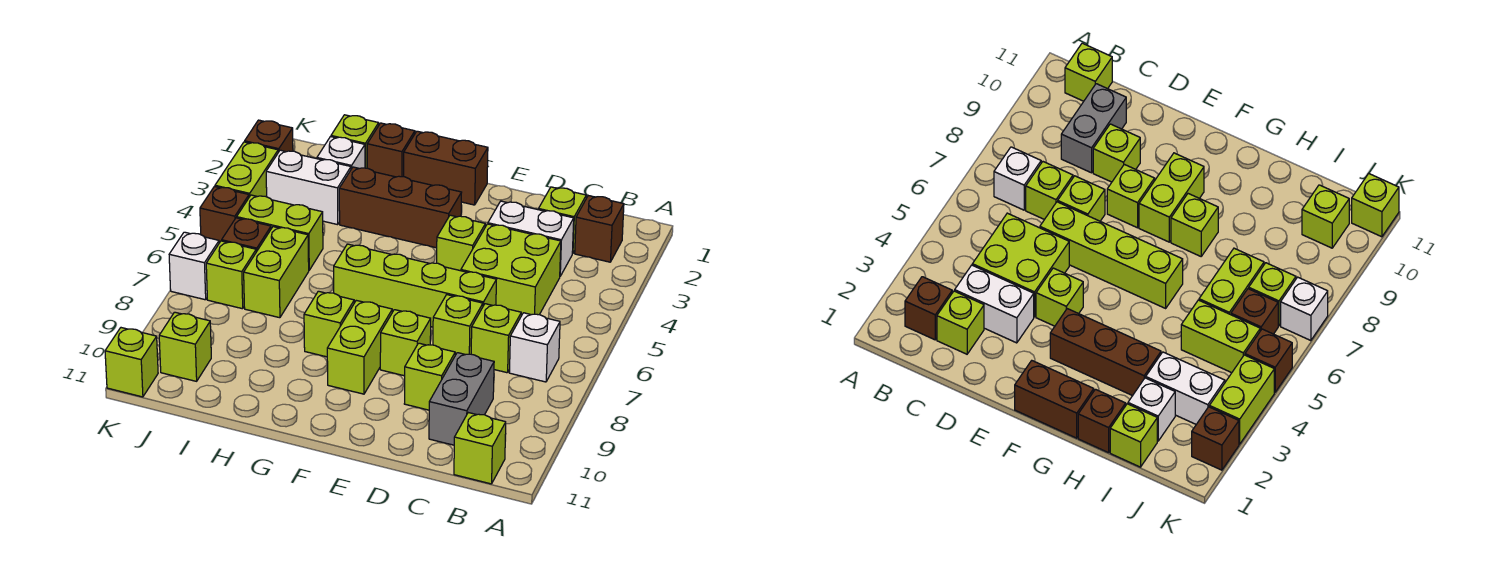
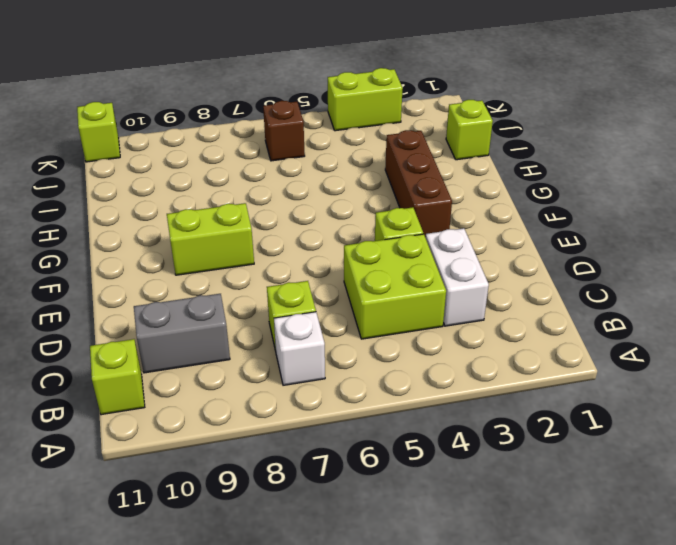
none -> brown brick B2 level 1
none -> lime brick C2 level 1
none -> lime brick D6:G6 level 1
none -> lime brick D7 level 1

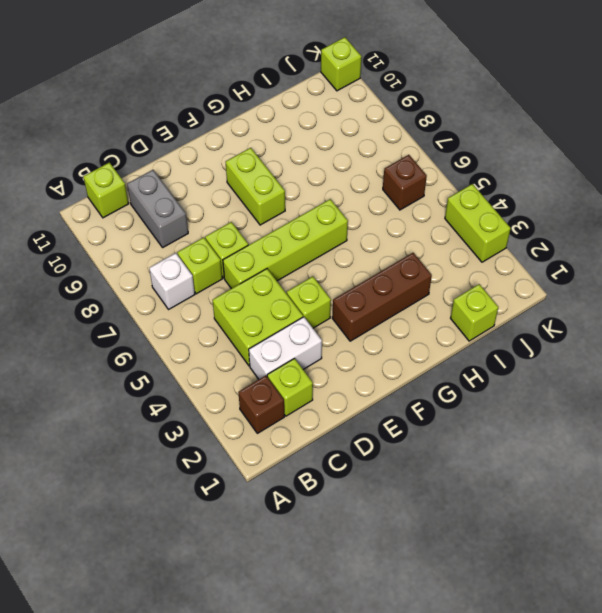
none -> lime brick D9 level 1
none -> lime brick E8 level 1
none -> brown brick F1:G1 level 1
none -> lime brick G8 level 1

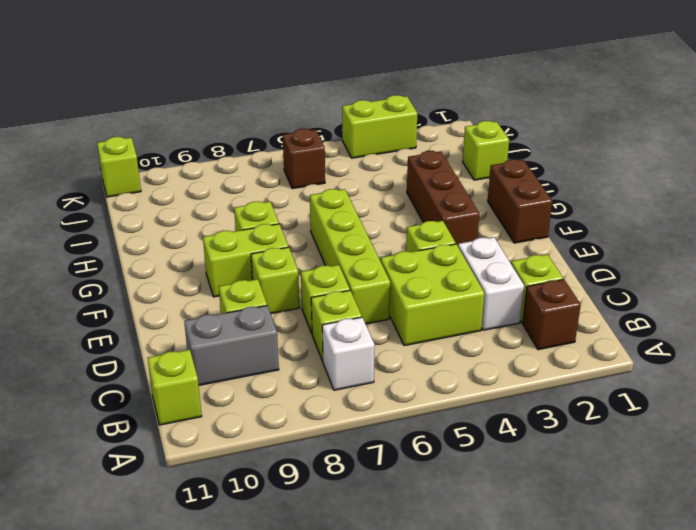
none -> brown brick H1 level 1
none -> white brick I2 level 1
none -> white brick I3:J3 level 1
none -> lime brick I5:J5 level 1

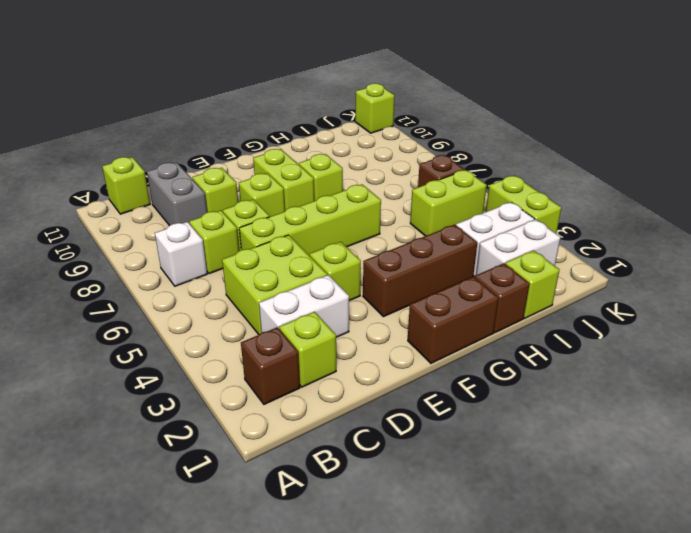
white brick I2:J2 level 1 -> white brick I2 level 1
none -> lime brick I6:I7 level 1
none -> lime brick J7 level 1
none -> lime brick J10 level 1
none -> brown brick K2 level 1

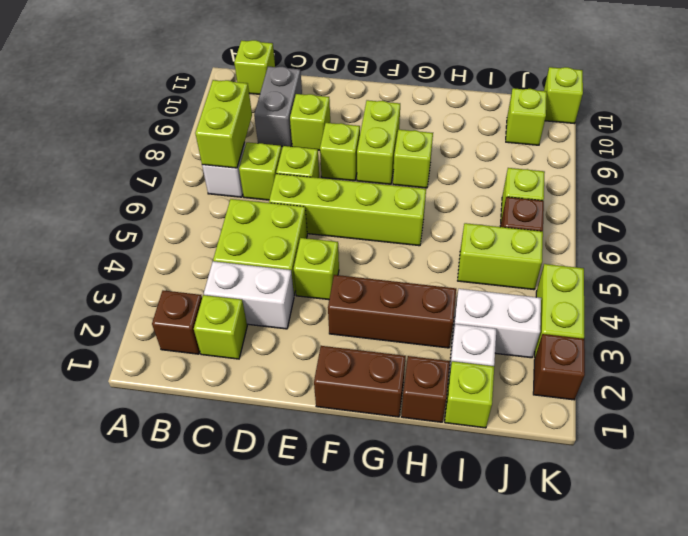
lime brick B7:B8 level 2 -> lime brick I6:I7 level 1
none -> brown brick K5 level 1
none -> white brick K7 level 1

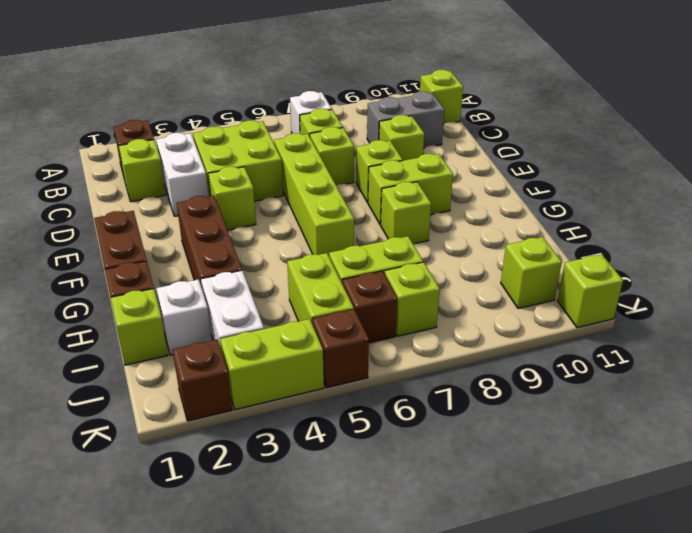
none -> white brick K7 level 1

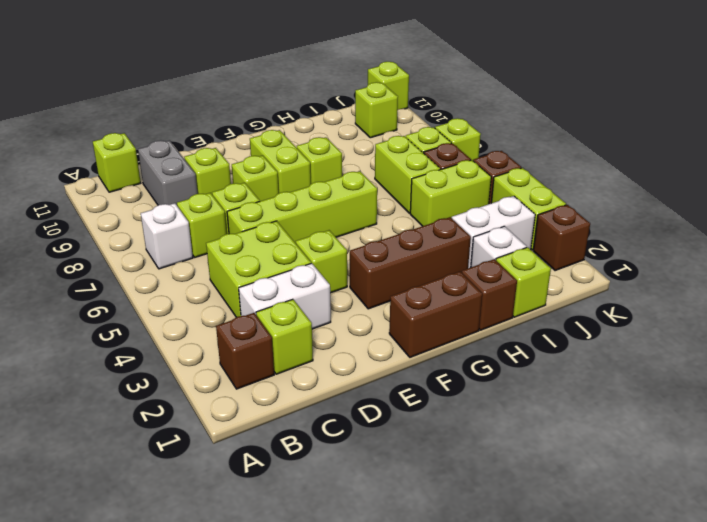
lime brick K7 level 1 -> white brick K7 level 1

